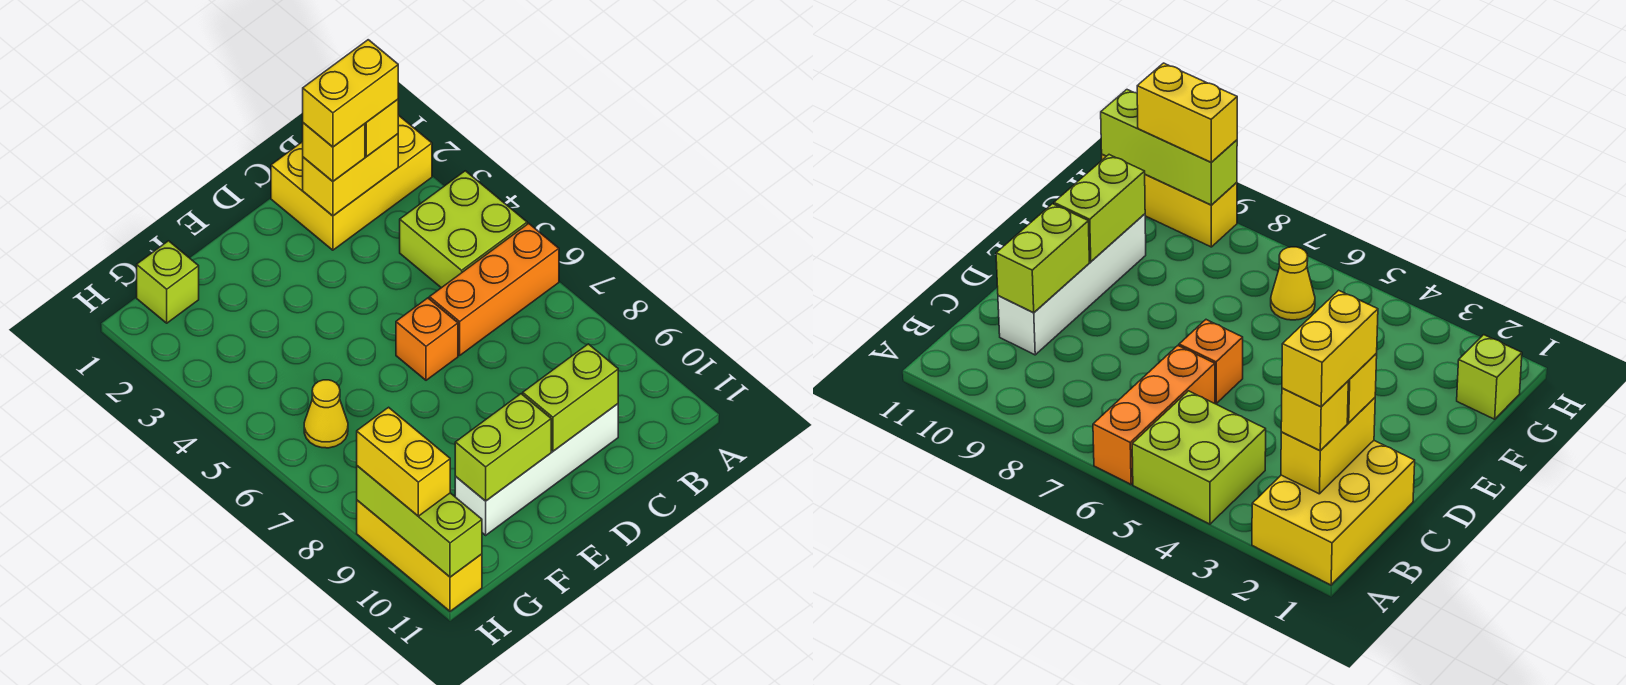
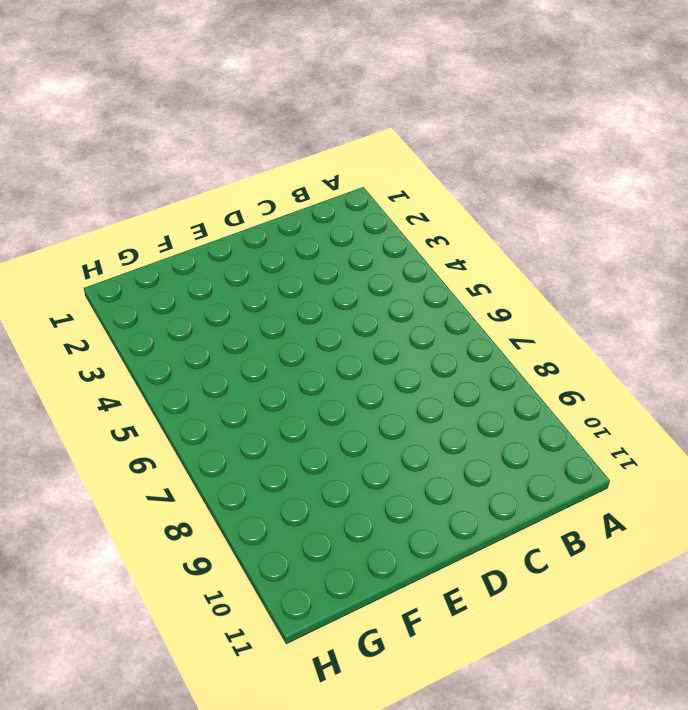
none -> yellow brick A1:C2 level 1
none -> lime brick A4:B5 level 1
none -> orange brick A6:C6 level 1

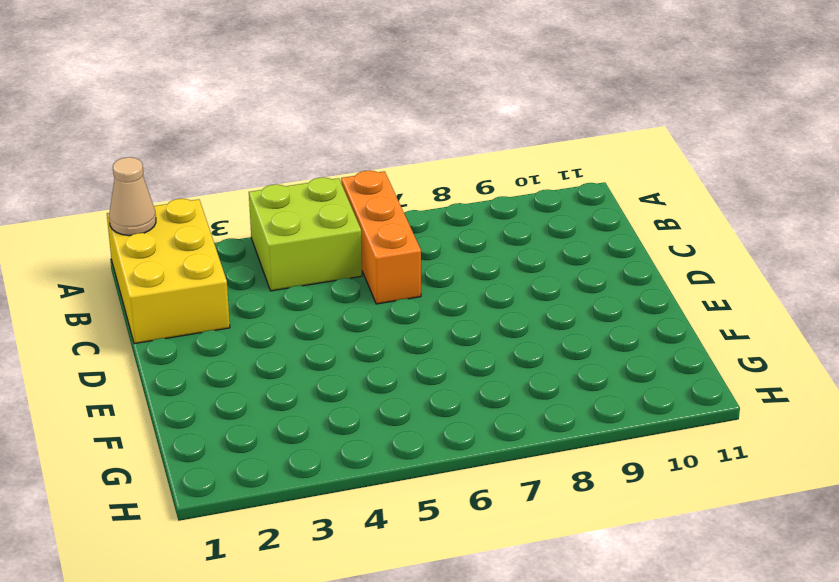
tan cone A1 level 2 -> none
none -> white brick C10:F10 level 1
none -> orange brick D6 level 1
none -> lime brick G1 level 1

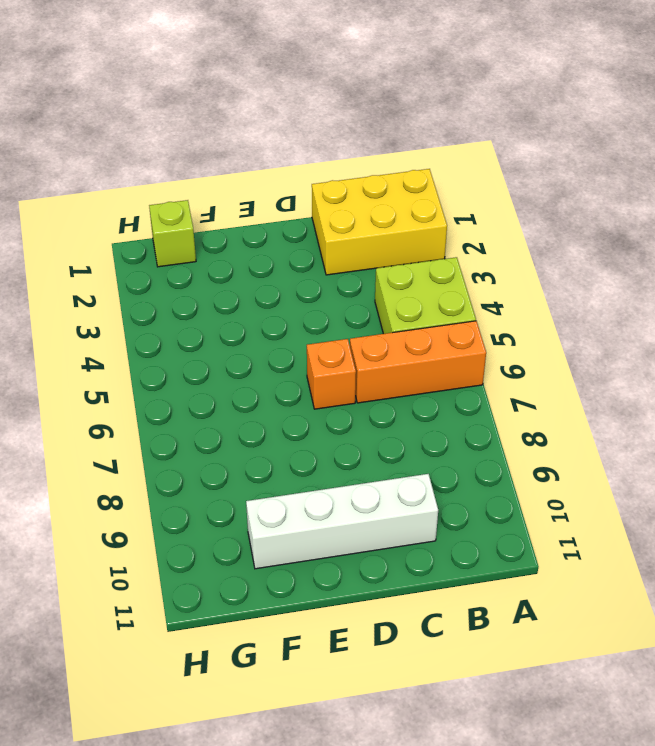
none -> yellow cone G6 level 1
none -> yellow brick H9:H11 level 1
none -> yellow brick B2:C2 level 2

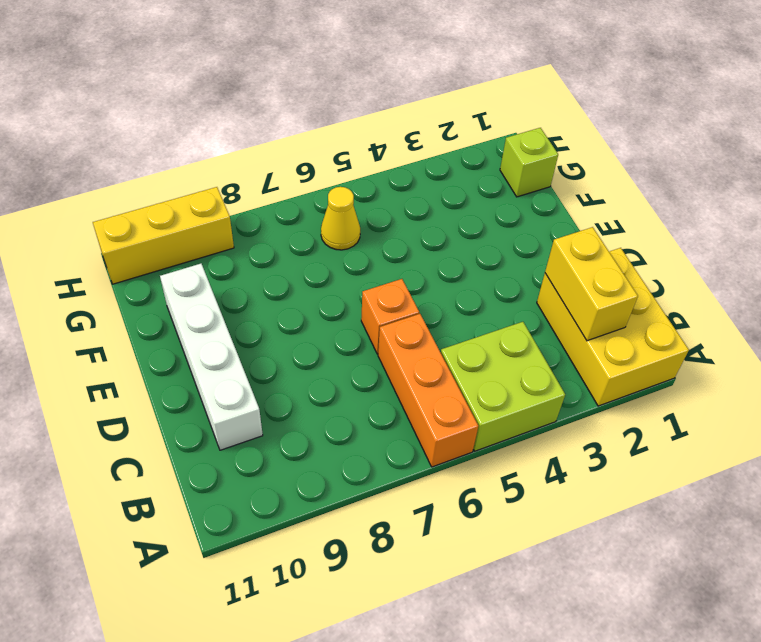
none -> lime brick C10:D10 level 2
none -> lime brick E10:F10 level 2
none -> lime brick H9:H11 level 2

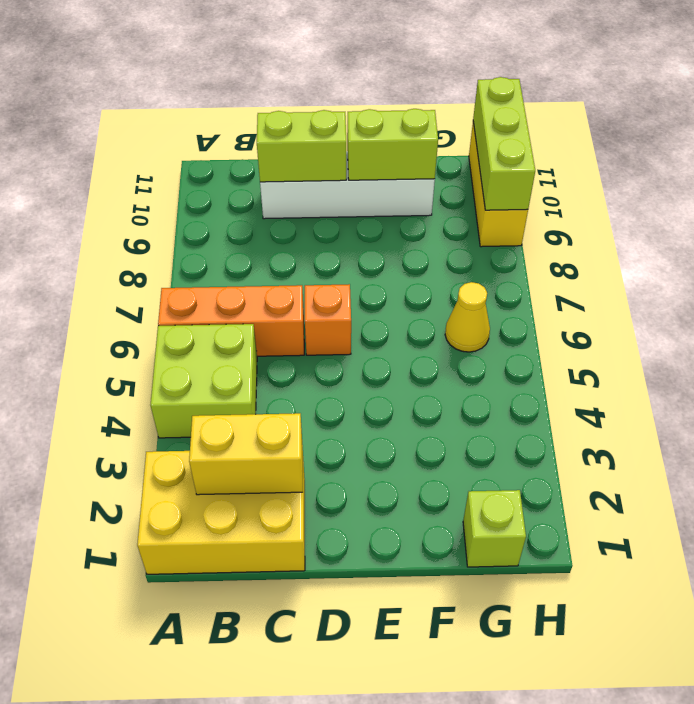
none -> yellow brick B2 level 3
none -> yellow brick C2 level 3
none -> yellow brick H9:H10 level 3

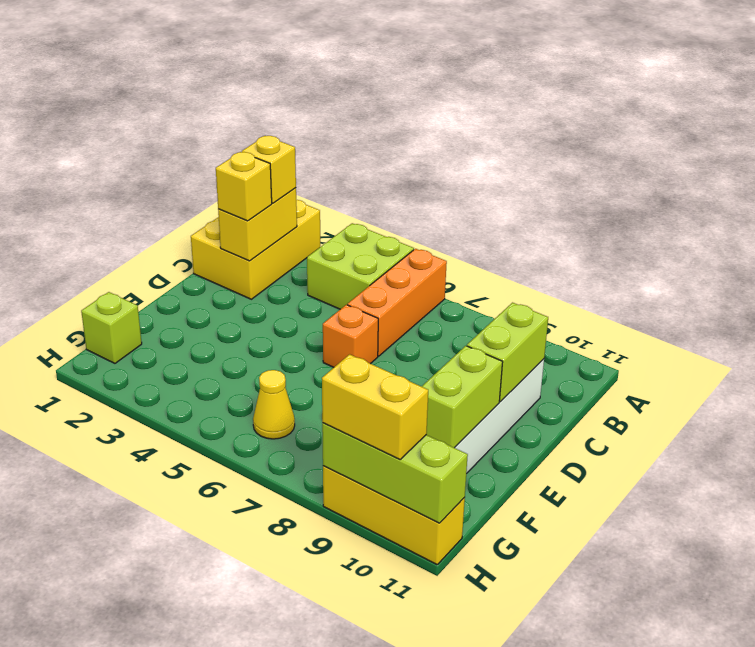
none -> yellow brick B2:C2 level 4

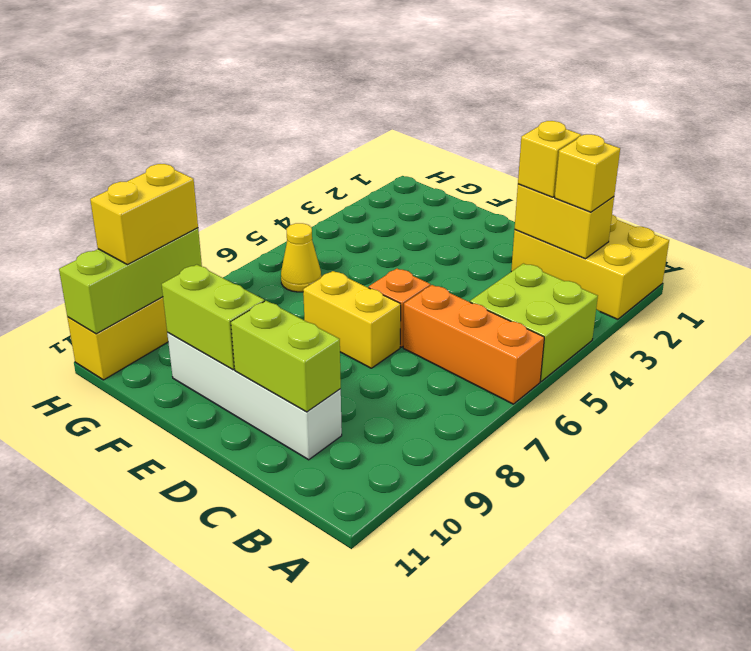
yellow brick D7:E7 level 1 -> yellow brick B2:C2 level 4
none -> lime brick G1 level 1

